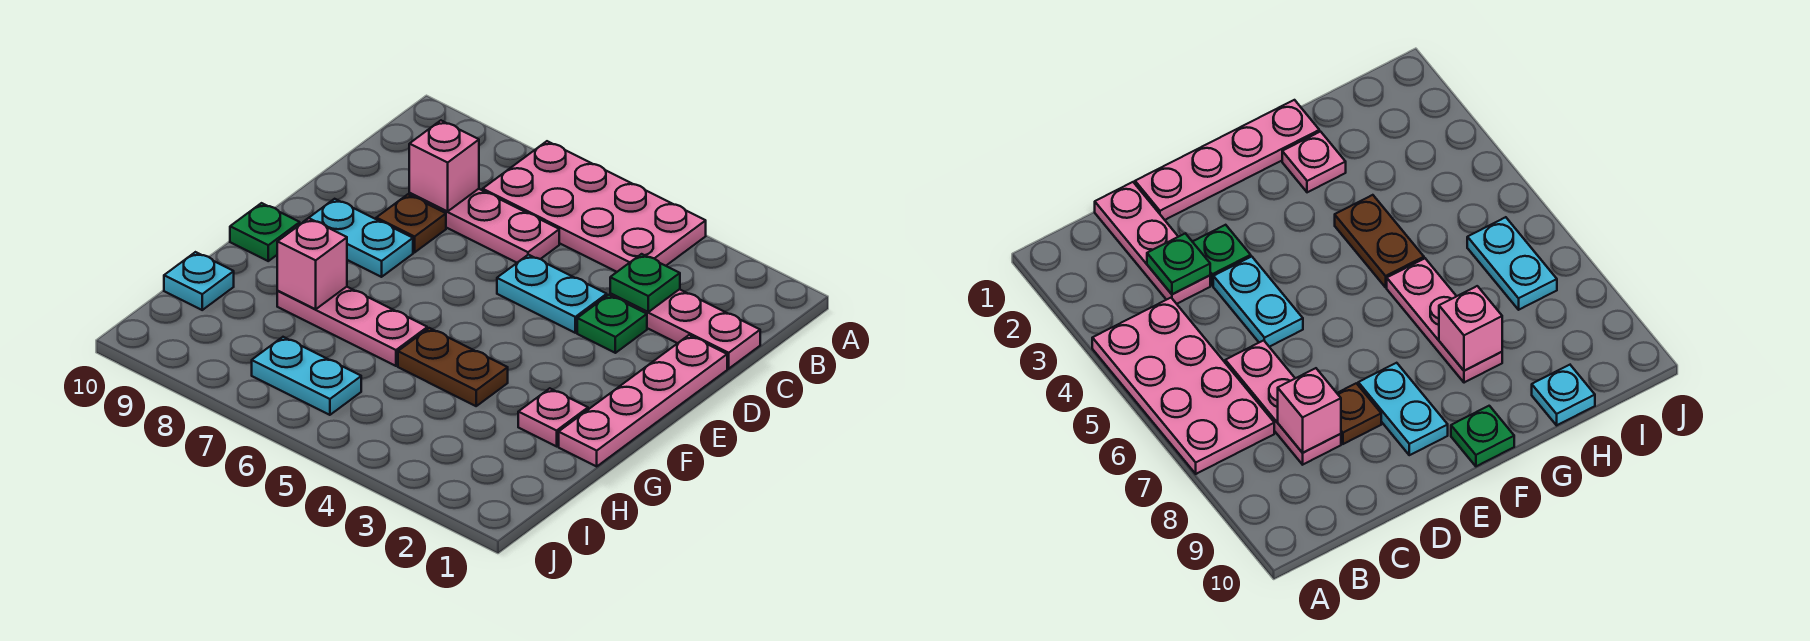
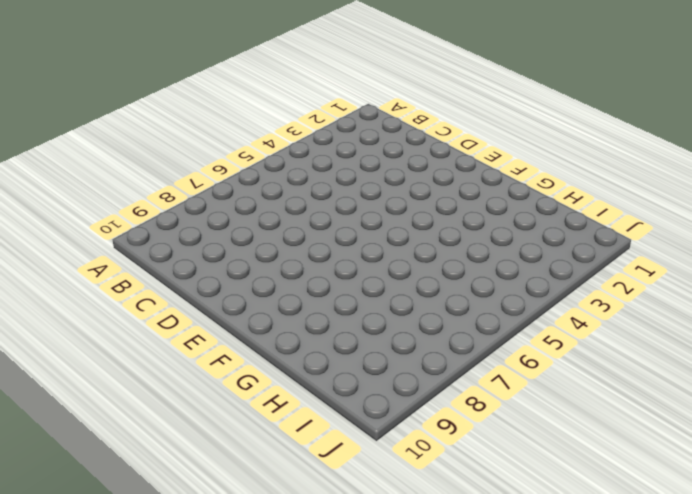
none -> pink plate A4:B7 level 1
none -> pink plate C1:C3 level 1
none -> pink plate C6:C8 level 1

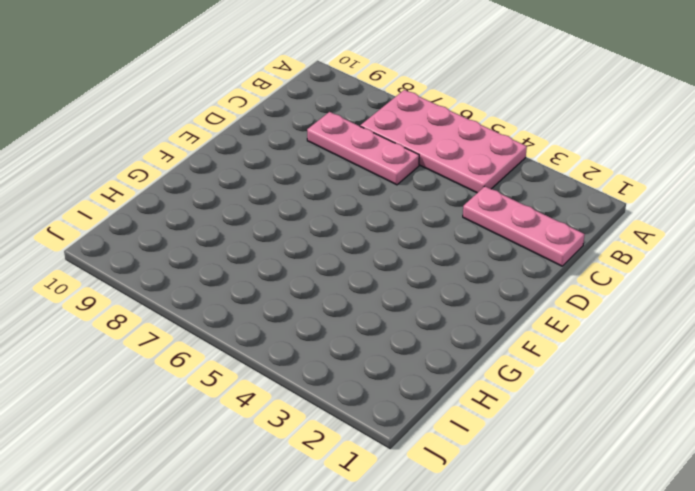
none -> pink plate D1:G1 level 1
none -> green plate D3 level 1
none -> cyan plate D4:D5 level 1

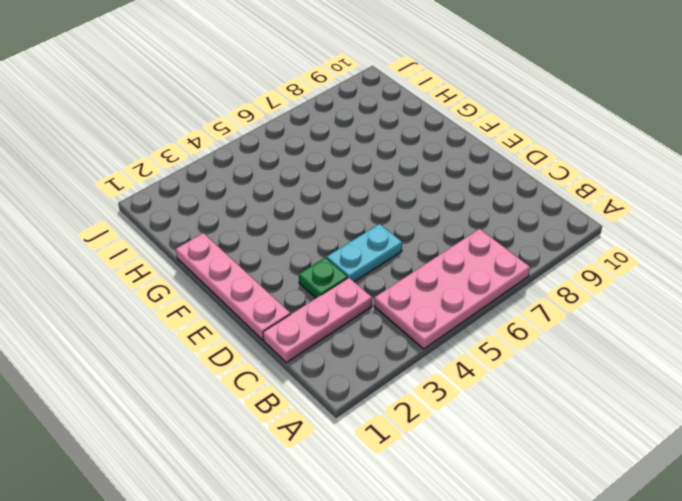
none -> pink plate C6:C8 level 1
none -> brown plate D8 level 1
none -> cyan plate E8:E9 level 1

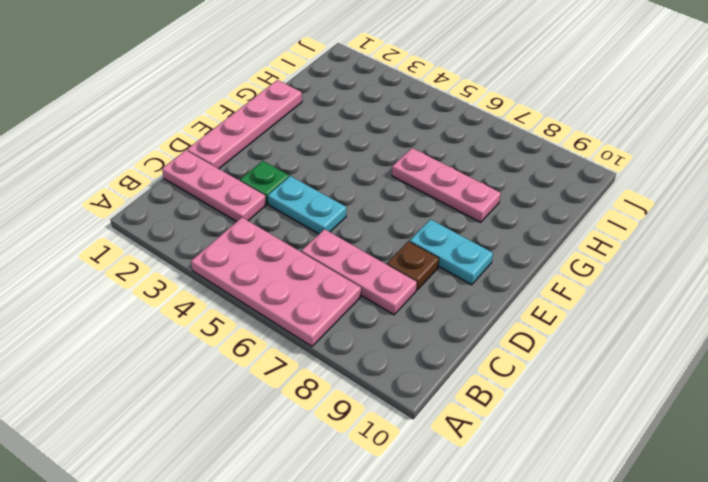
none -> green plate F10 level 1
none -> pink plate G2 level 1
none -> brown plate G4:G5 level 1

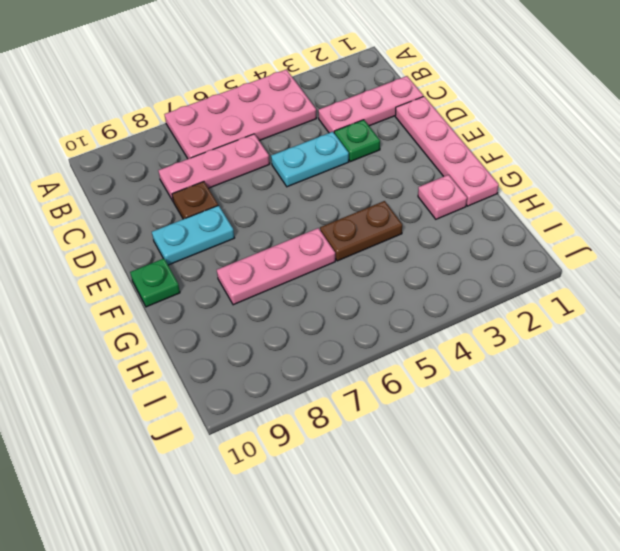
none -> cyan plate H10 level 1
none -> cyan plate I6:I7 level 1
none -> green plate C3 level 2

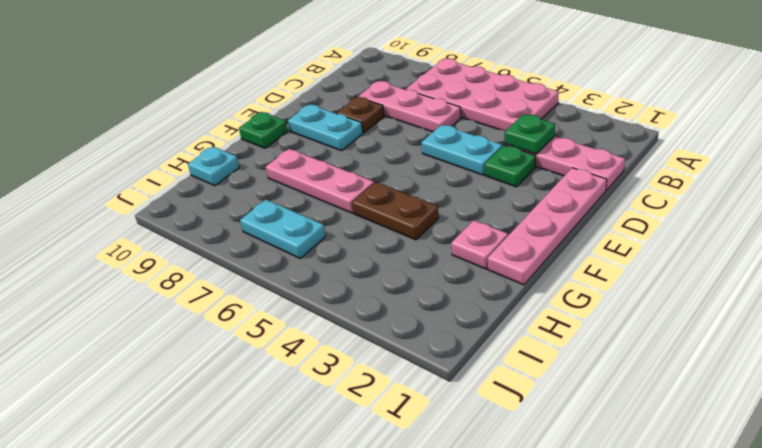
none -> pink brick C8 level 2
none -> pink brick G8 level 2

